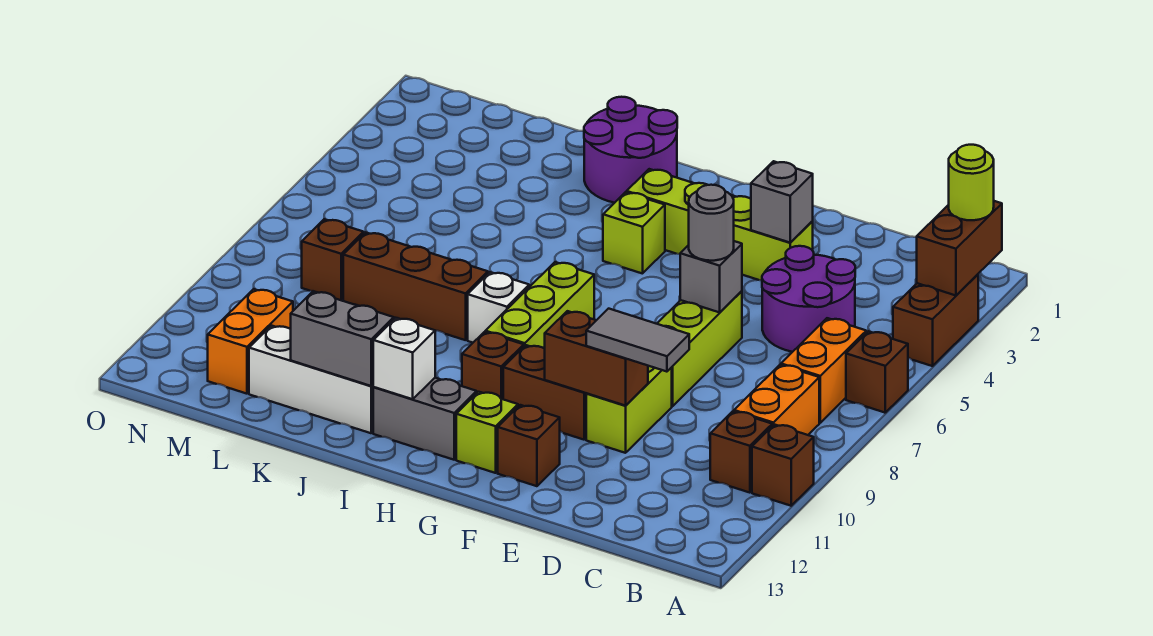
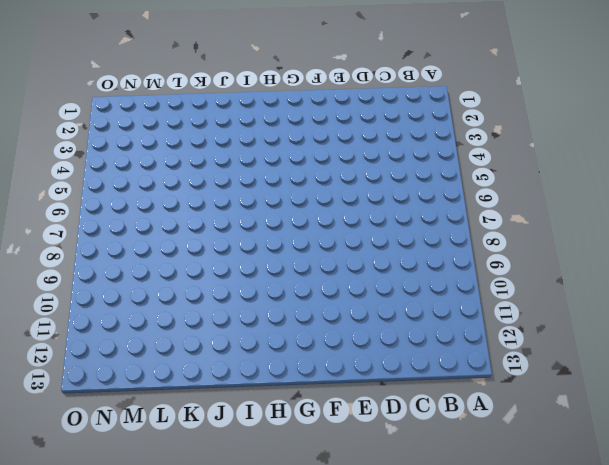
none -> brown brick A3:A4 level 1
none -> brown brick A6 level 1
none -> brown brick A10 level 1
none -> orange brick B6:B7 level 1

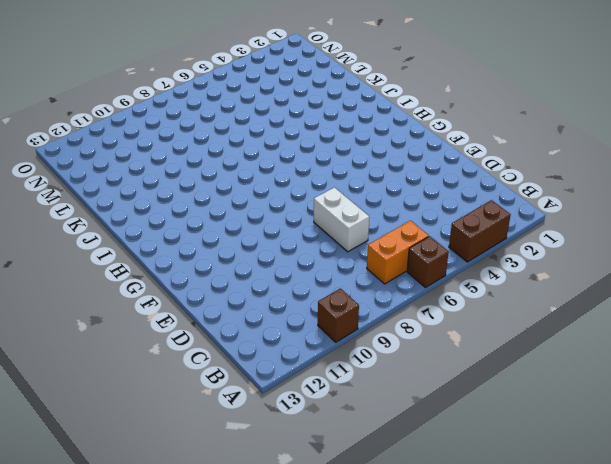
white brick D7:E7 level 1 -> lime brick E6:E8 level 1
none -> orange brick B8:B9 level 1
none -> brown brick B10 level 1
none -> purple round brick C4:D5 level 1
none -> lime brick E3:H3 level 1

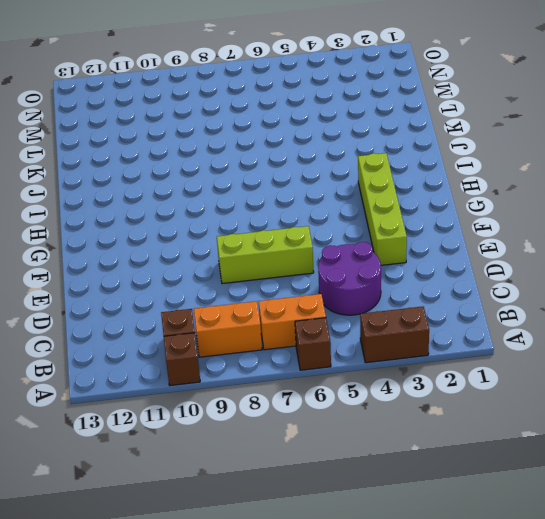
none -> lime brick E9:E10 level 1
none -> brown brick F10:G10 level 1
none -> brown brick F12 level 1
none -> lime brick G12 level 1

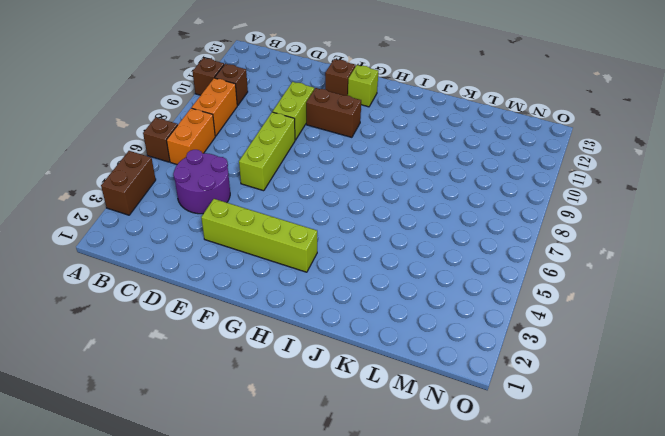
none -> lime brick H4 level 1
none -> lime brick H7:H9 level 1
none -> brown brick H10 level 1
none -> grey brick H12:I12 level 1

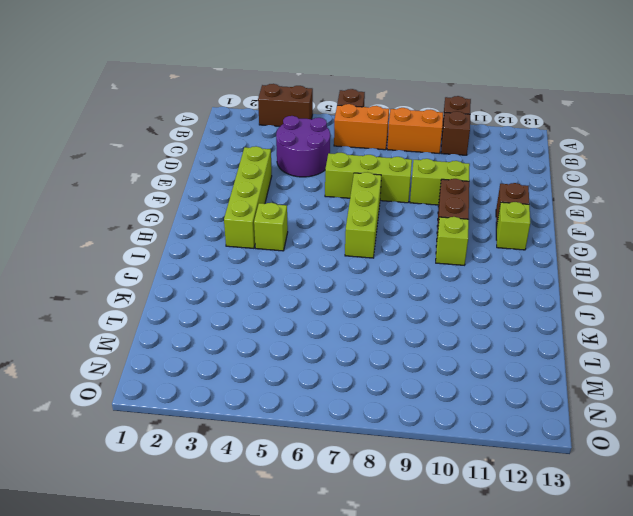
lime brick F7:H7 level 1 -> lime brick H7:H9 level 1
lime brick H10 level 1 -> brown brick H10 level 1
none -> grey brick H12:I12 level 1
none -> purple round brick I1:J2 level 1
none -> white brick I8 level 1
none -> brown brick J8:L8 level 1

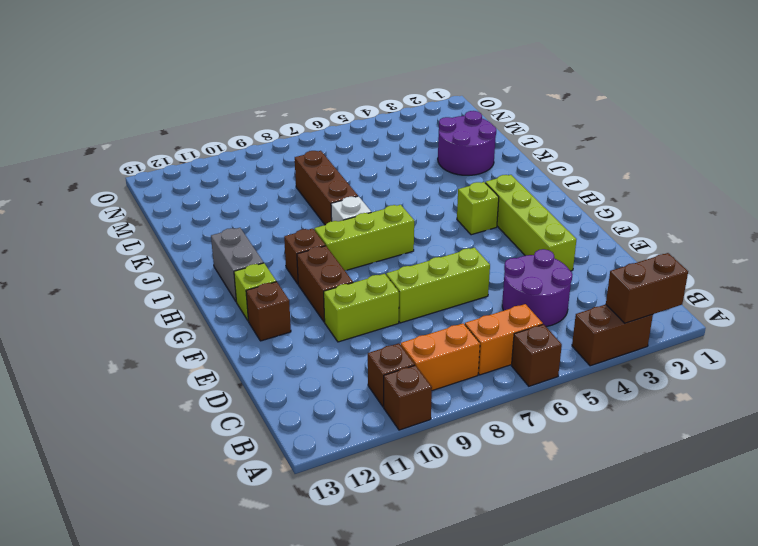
purple round brick K2:L3 level 1 -> purple round brick I1:J2 level 1
none -> white brick J12:L12 level 1
none -> brown brick M8 level 1
none -> orange brick M11:M12 level 1
none -> grey brick E3 level 2

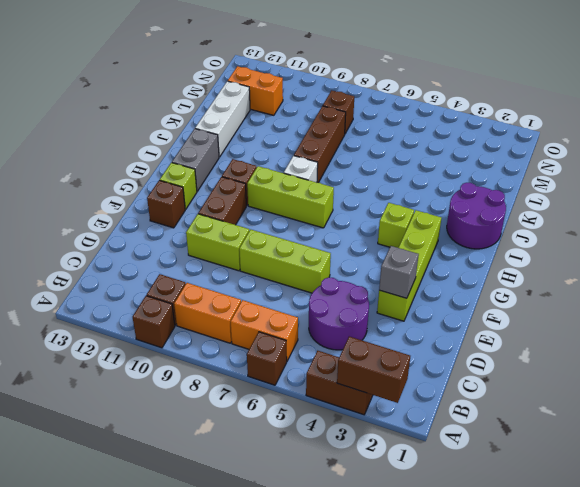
none -> grey brick E6 level 2
none -> brown brick E10:F10 level 2
none -> white brick I12 level 2
none -> grey brick J12:K12 level 2

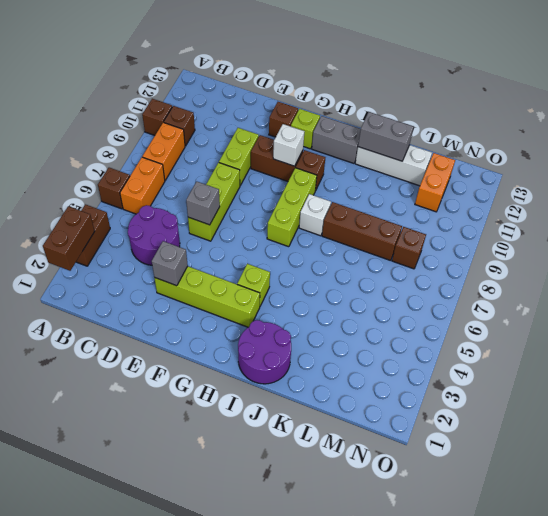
white brick G10 level 2 -> white brick I12 level 2
none -> brown brick E10:F10 level 2
none -> lime round brick A2 level 3
none -> grey tile D10:E10 level 3
none -> grey round brick E6 level 3

